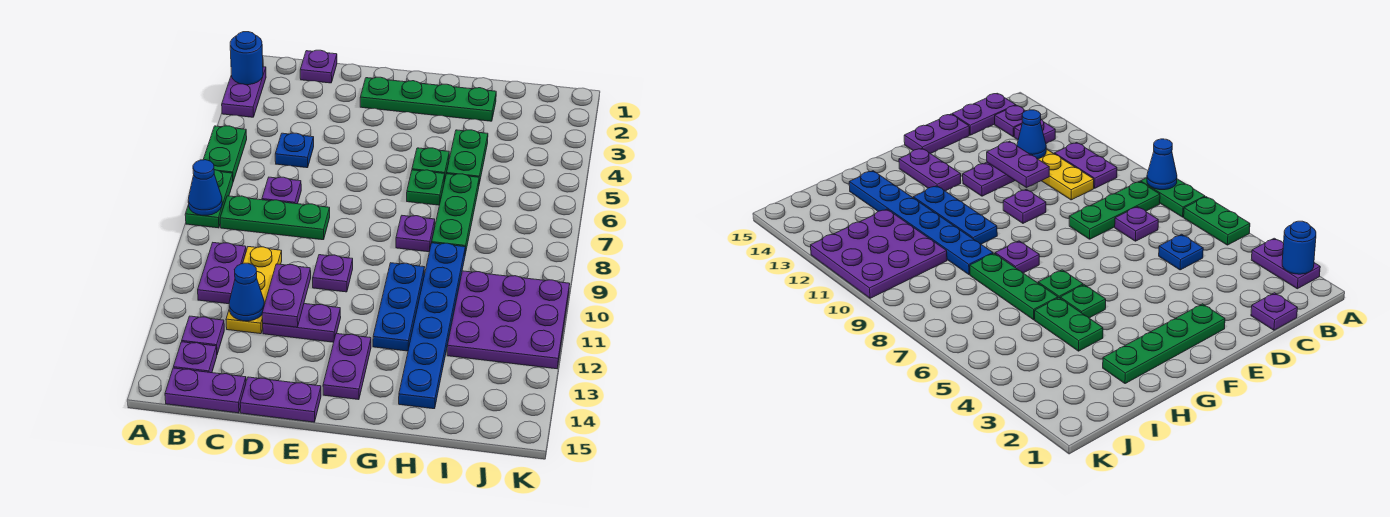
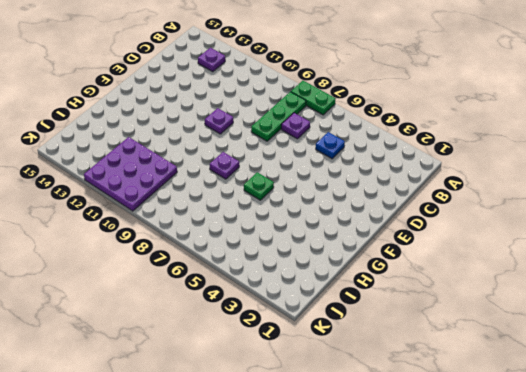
none -> purple plate A2:A3 level 1
none -> green plate A5:A6 level 1
none -> purple plate B10:B11 level 1

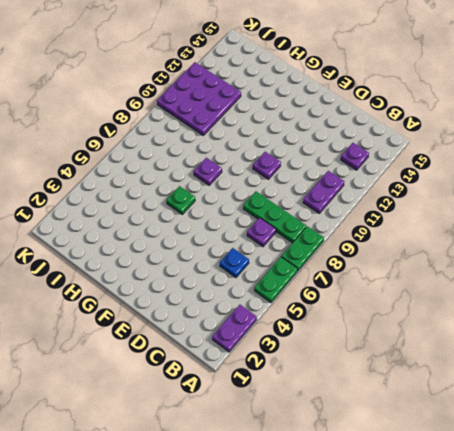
none -> purple plate B14 level 1
none -> purple plate B15:C15 level 1
none -> purple plate C1 level 1

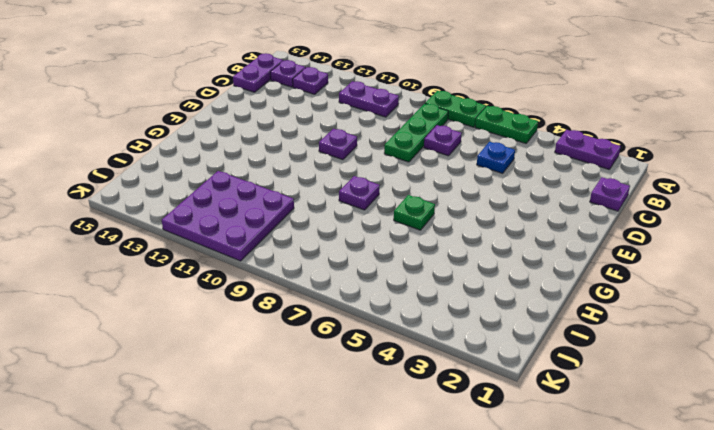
none -> yellow plate C10:C12 level 1
none -> purple plate D12:E12 level 1
none -> purple plate D15:E15 level 1

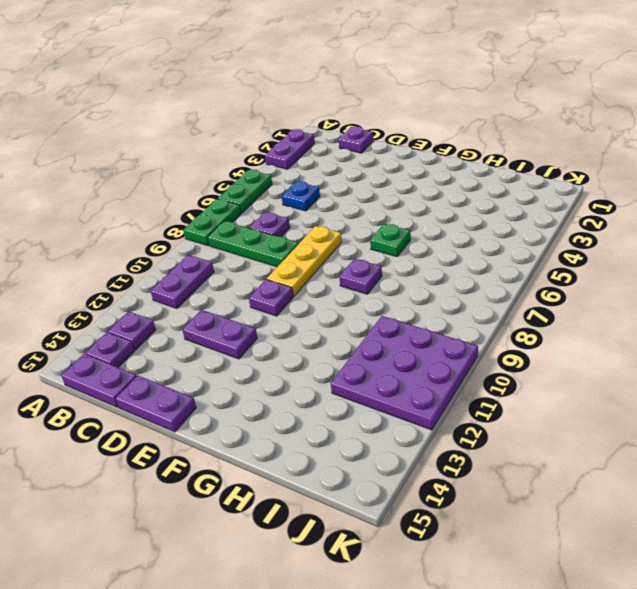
yellow plate E7:E9 level 1 -> yellow plate C10:C12 level 1
none -> green plate E2:H2 level 1
none -> purple plate F13:F14 level 1
none -> green plate G5 level 1

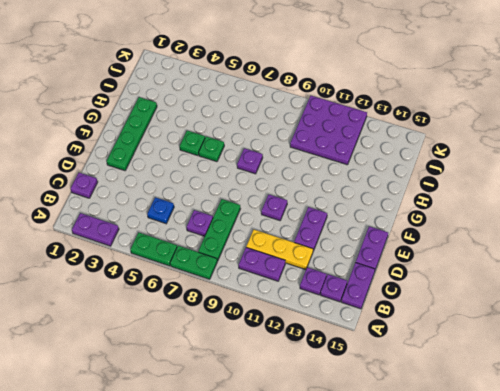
none -> purple plate F13:F14 level 1
none -> blue plate G10:G12 level 1
none -> green plate H4:H5 level 1

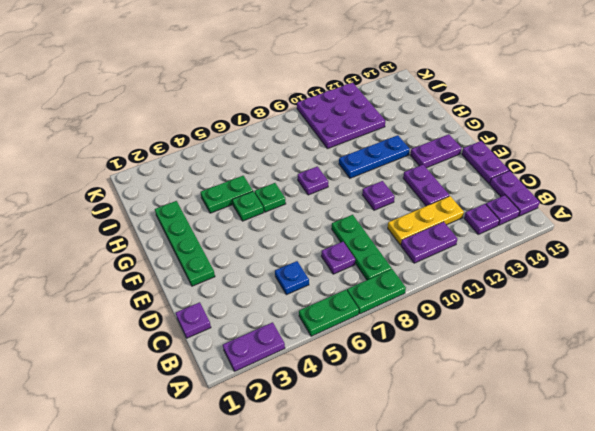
none -> green plate H6:H8 level 1
none -> blue plate H9:H14 level 1
none -> blue round brick A2 level 2

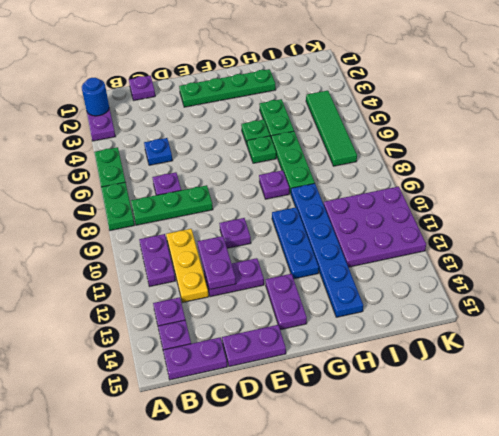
green tile J4:J7 level 1 -> none
none -> blue cone A8 level 2
none -> blue cone C12 level 2

